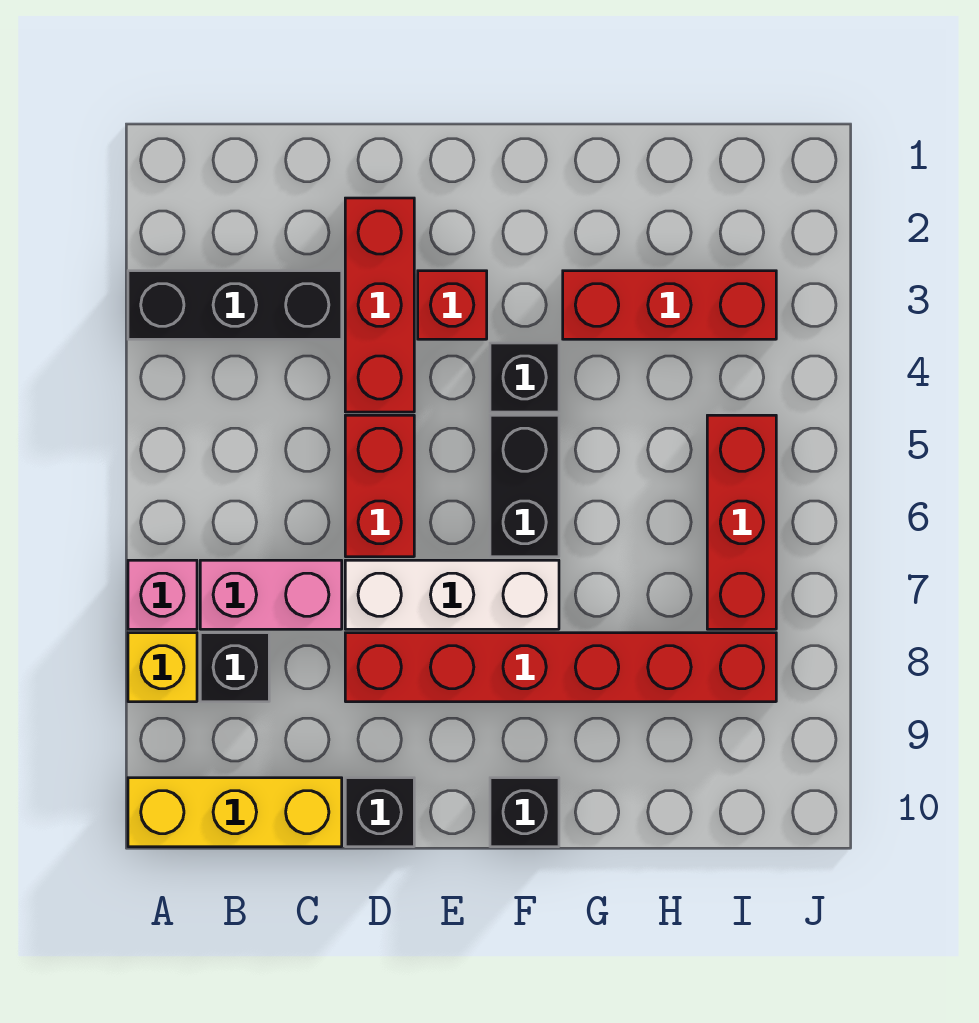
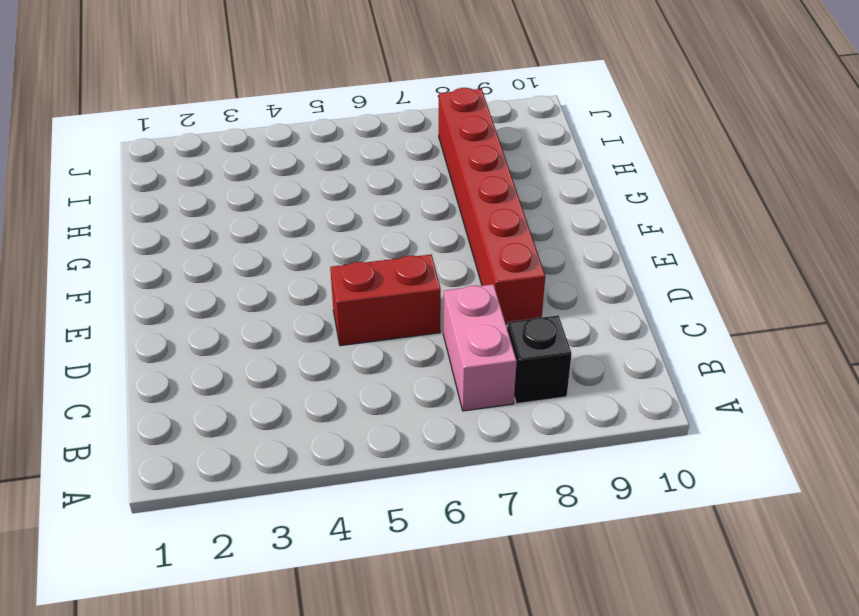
none -> black brick A3:C3 level 1
none -> pink brick A7 level 1
none -> yellow brick A8 level 1

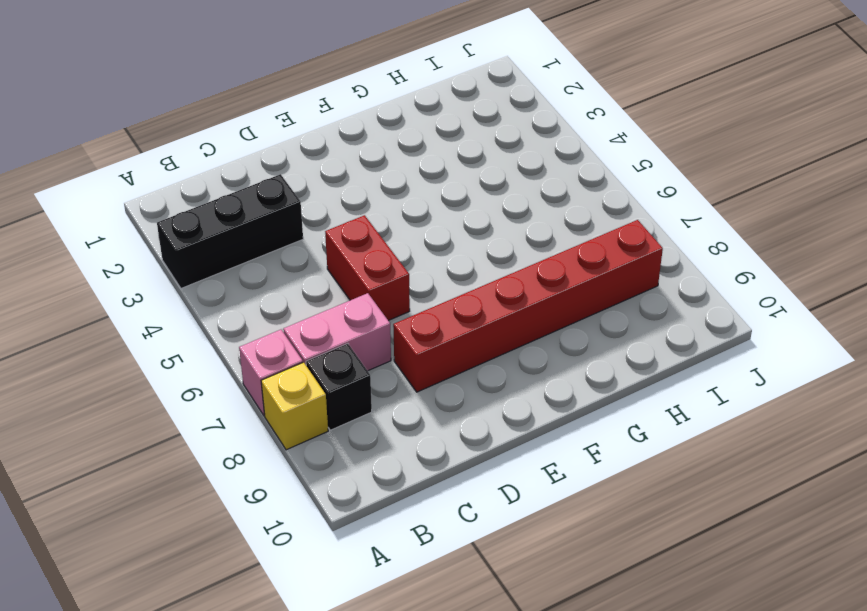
none -> yellow brick A10:C10 level 1
none -> red brick D2:D4 level 1
none -> white brick D7:F7 level 1

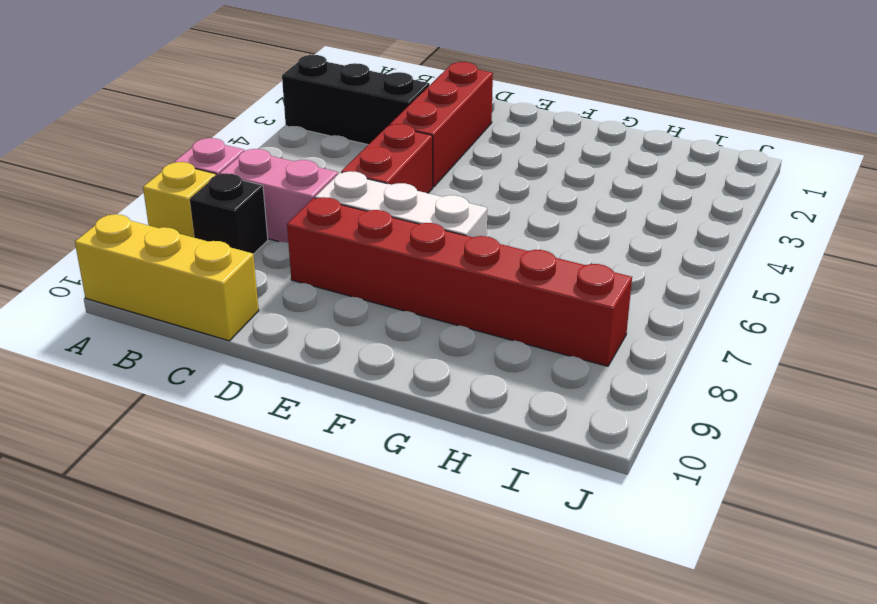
none -> black brick D10 level 1
none -> red brick E3 level 1
none -> black brick F4 level 1

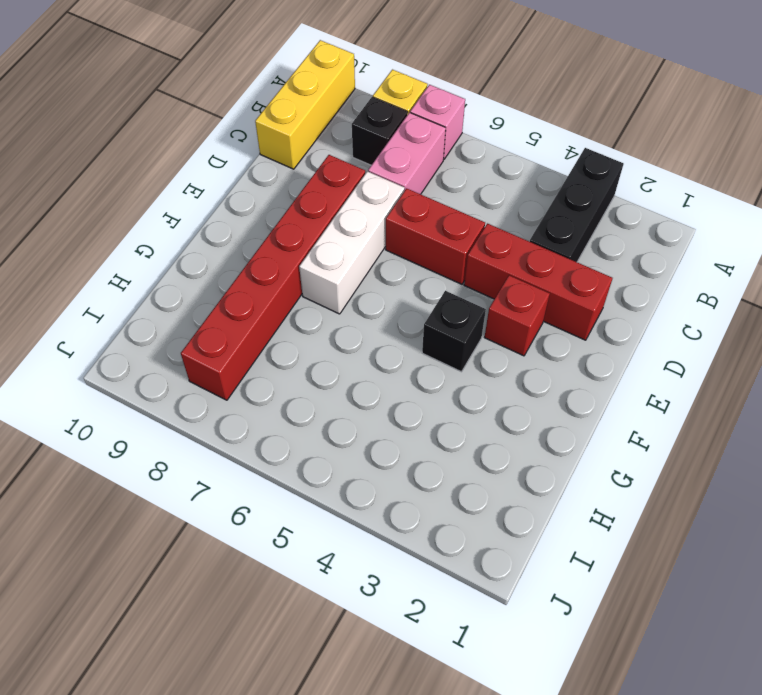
none -> black brick D10 level 1
none -> black brick F5:F6 level 1
none -> black brick F10 level 1

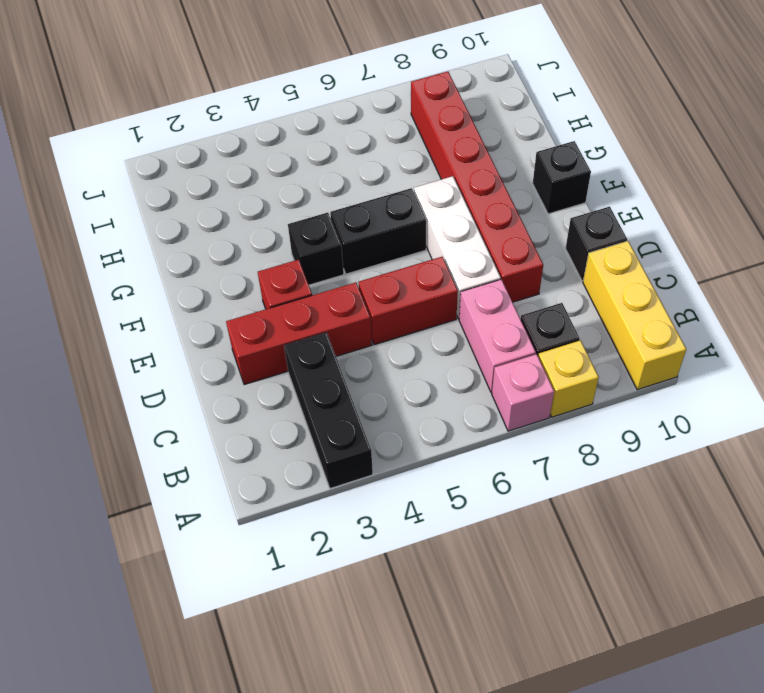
none -> red brick G3:I3 level 1
none -> red brick I5:I7 level 1

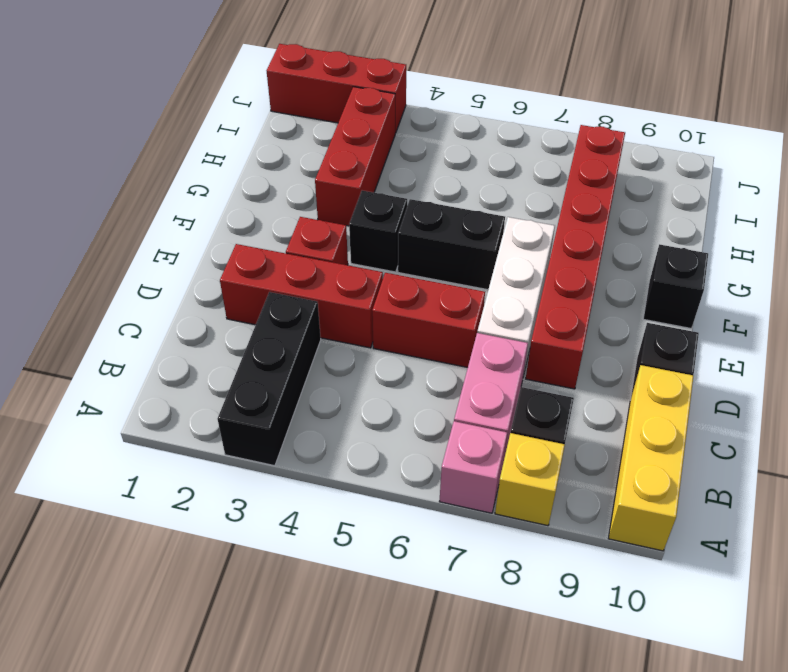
red brick J1:J3 level 1 -> red brick I5:I7 level 1

